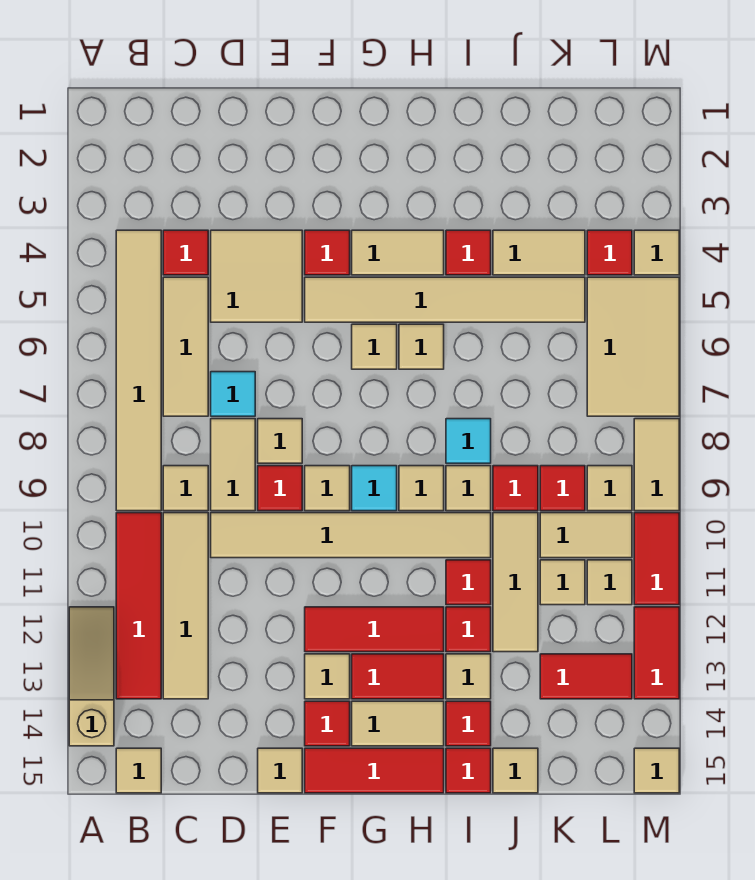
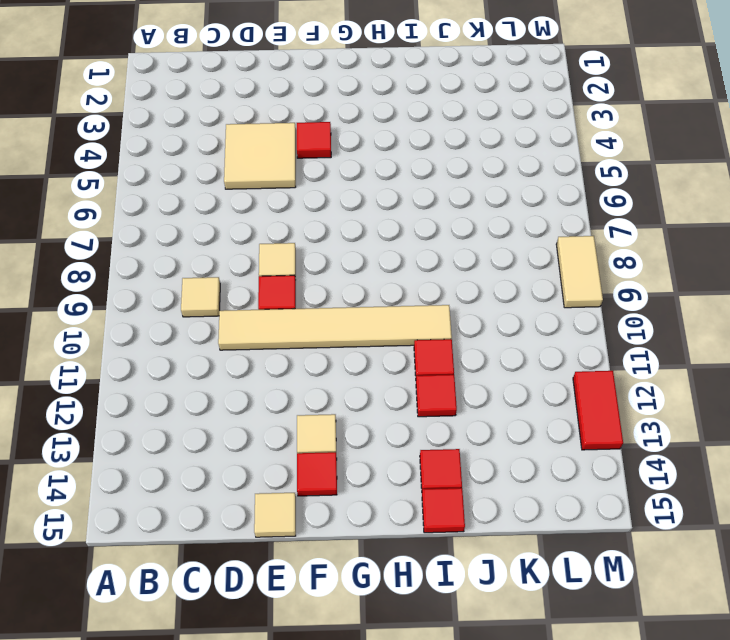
none -> tan slope A12:A14 level 1 top 14
none -> tan tile B4:B9 level 1
none -> red tile B10:B13 level 1
none -> tan tile B15 level 1

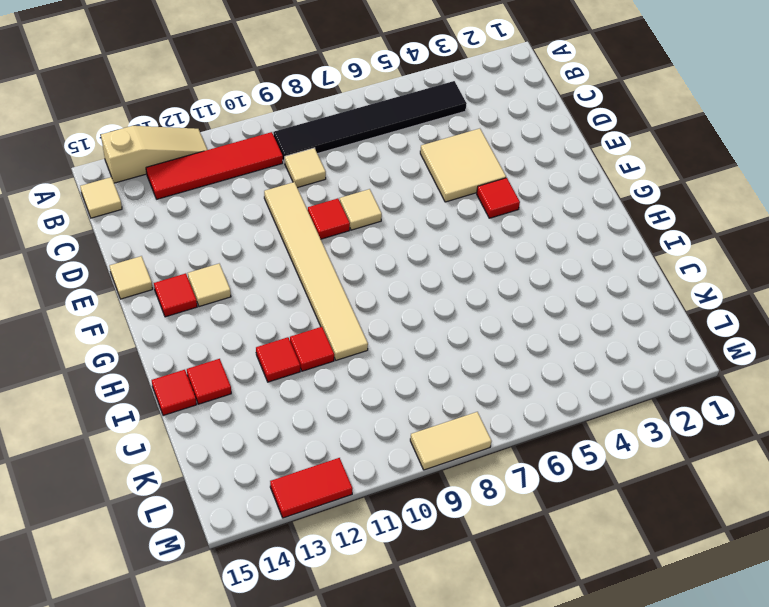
black tile B4:B9 level 1 -> tan tile B4:B9 level 1
none -> red tile C4 level 1
none -> tan tile C5:C7 level 1
none -> tan tile C10:C13 level 1
none -> cyan tile D7 level 1

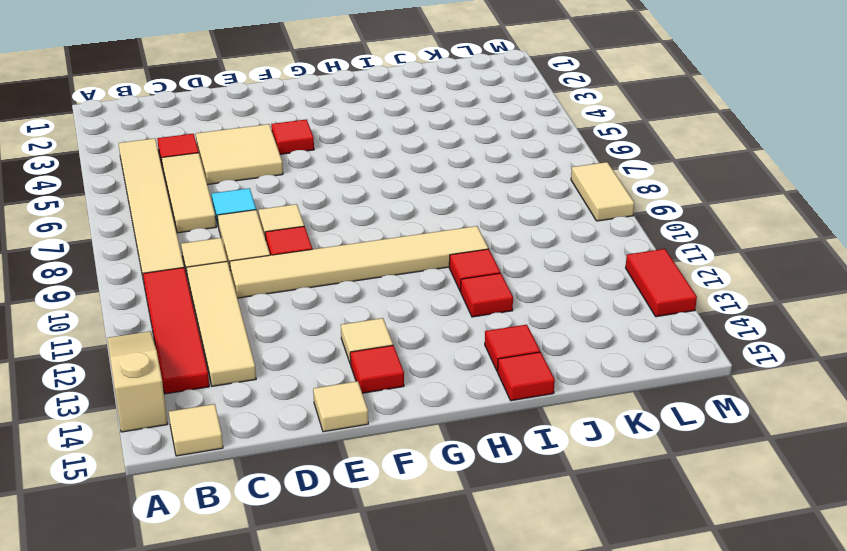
none -> tan tile F5:K5 level 1
none -> tan tile F9 level 1
none -> red tile F12:H12 level 1
none -> red tile F15:H15 level 1

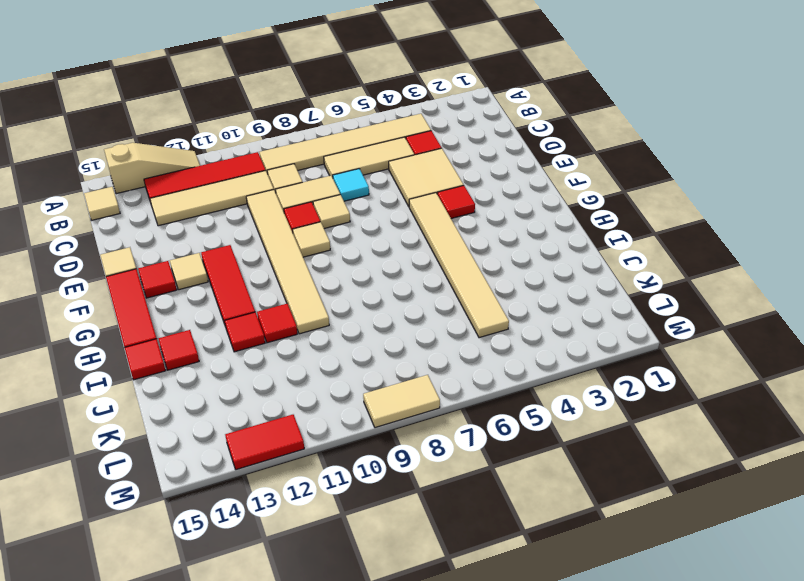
none -> tan tile G4:H4 level 1
none -> tan tile G6 level 1
none -> cyan tile G9 level 1
none -> red tile G13:H13 level 1

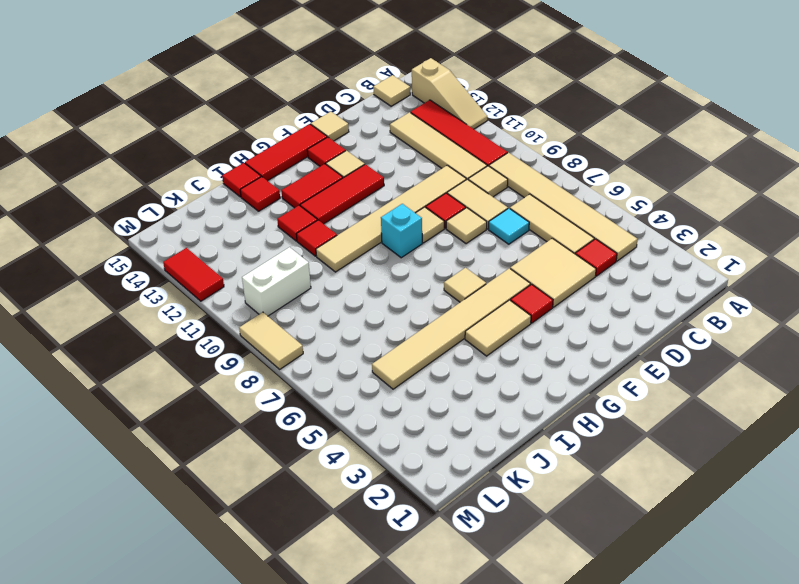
cyan brick G9 level 1 -> cyan tile G9 level 1
white brick K10:L10 level 1 -> tan tile K10:L10 level 1
none -> tan tile G14:H14 level 1
none -> tan tile H6 level 1
none -> tan tile H9 level 1
none -> red tile I4 level 1

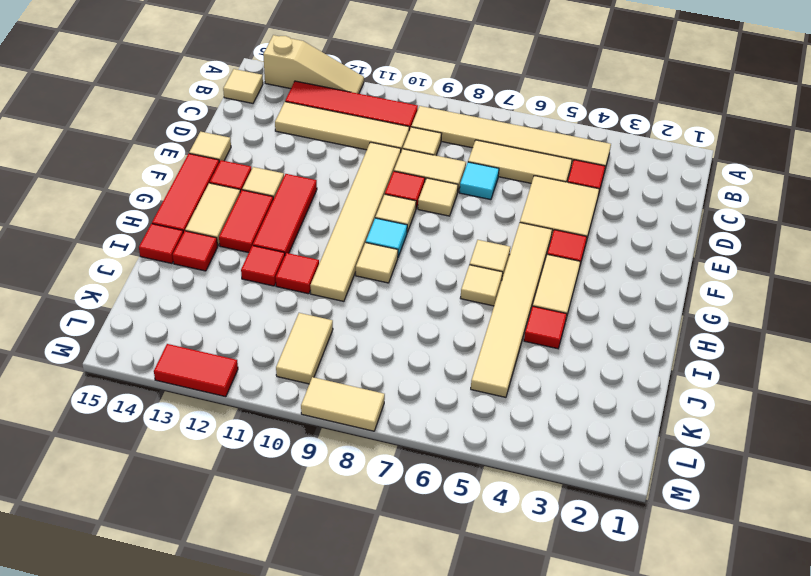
none -> cyan tile I8 level 1
none -> tan tile I9 level 1
none -> tan tile I13 level 1
none -> tan tile J4:K4 level 1

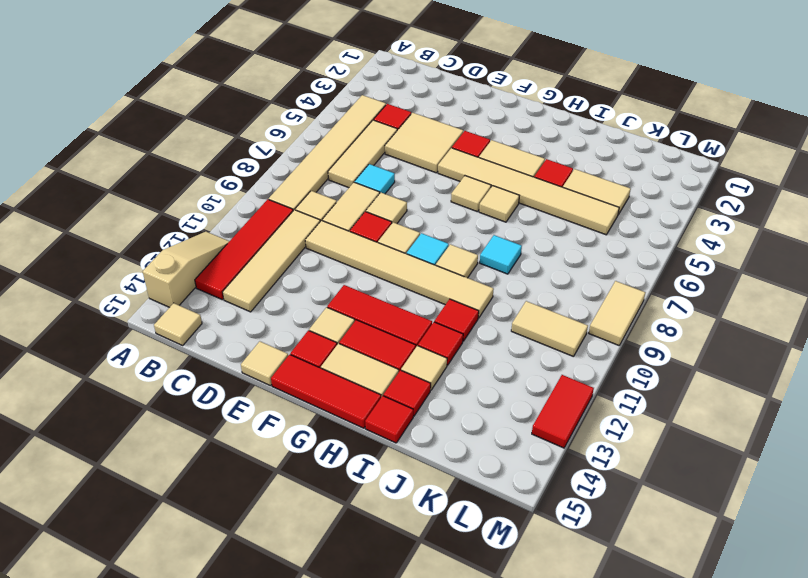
none -> tan tile I9 level 1
none -> red tile J9 level 1
none -> tan tile J10:J12 level 1
none -> tan tile J15 level 1

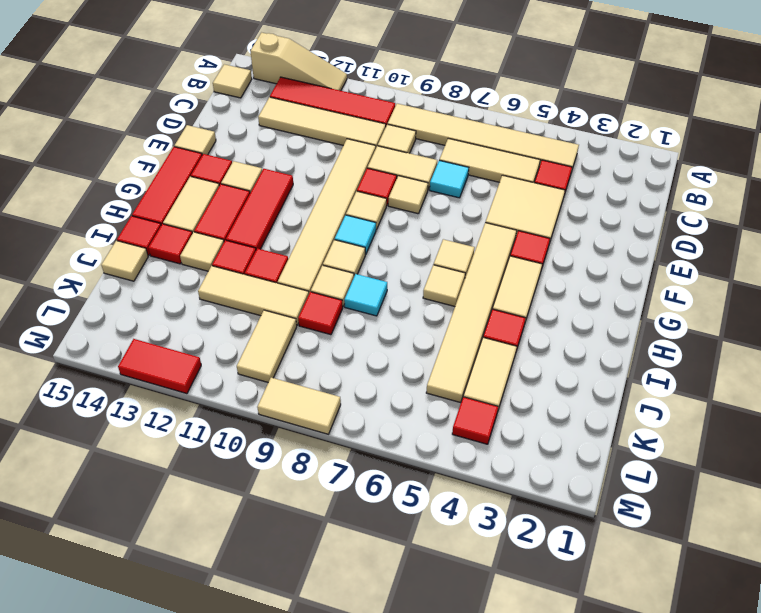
none -> red tile K9 level 1
none -> tan tile K11 level 1
none -> red tile K13:L13 level 1
none -> tan tile L5:M7 level 1

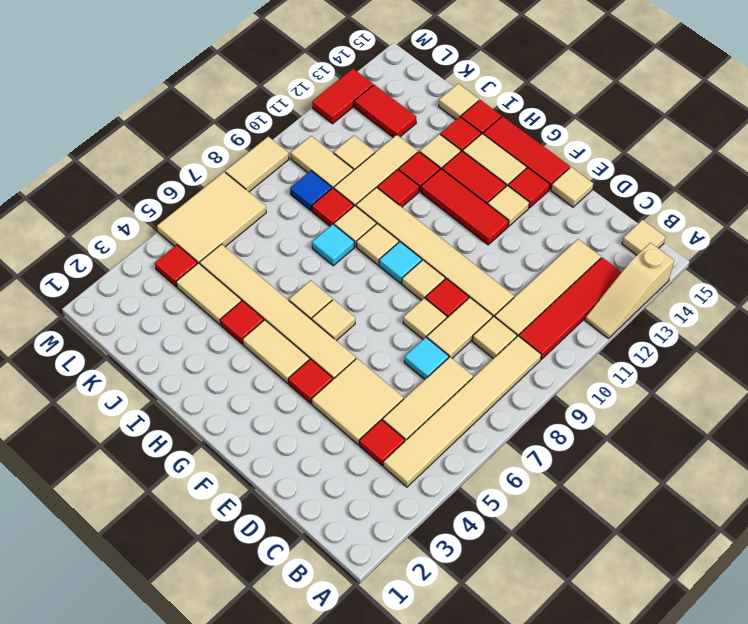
blue tile K9 level 1 -> red tile K9 level 1
none -> tan tile L9 level 1
none -> tan tile L11 level 1
none -> tan tile M4 level 1
none -> red tile M10:M11 level 1

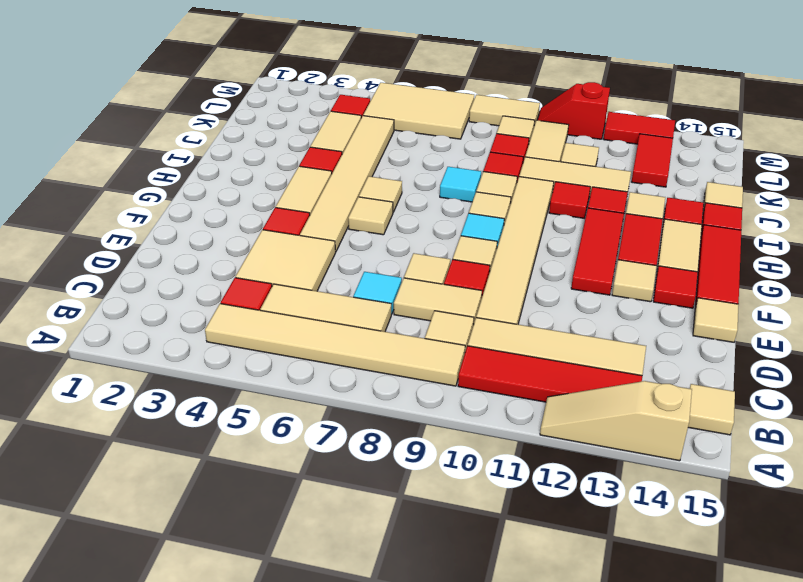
red slope M10:M11 level 1 top 11 -> red tile M10:M11 level 1
none -> tan tile L11 level 1
none -> tan tile M4 level 1
none -> tan tile M15 level 1

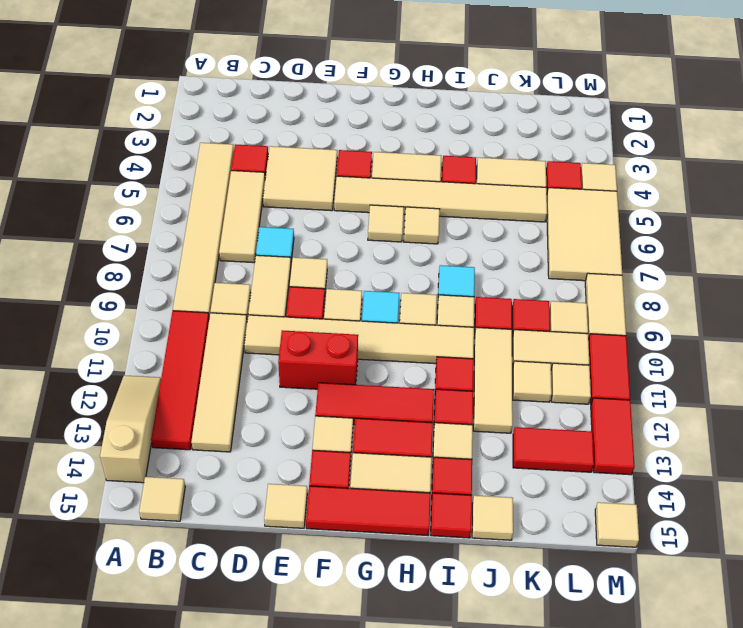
red brick E11:F11 level 1 -> none

